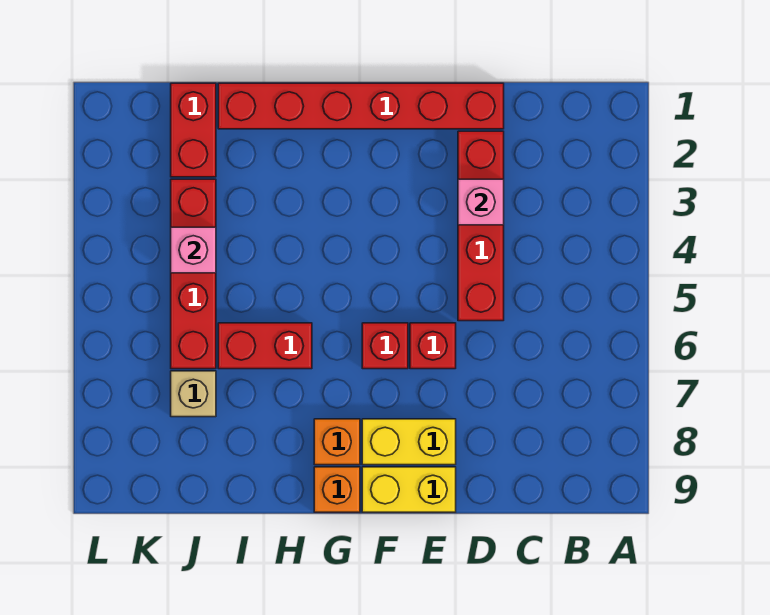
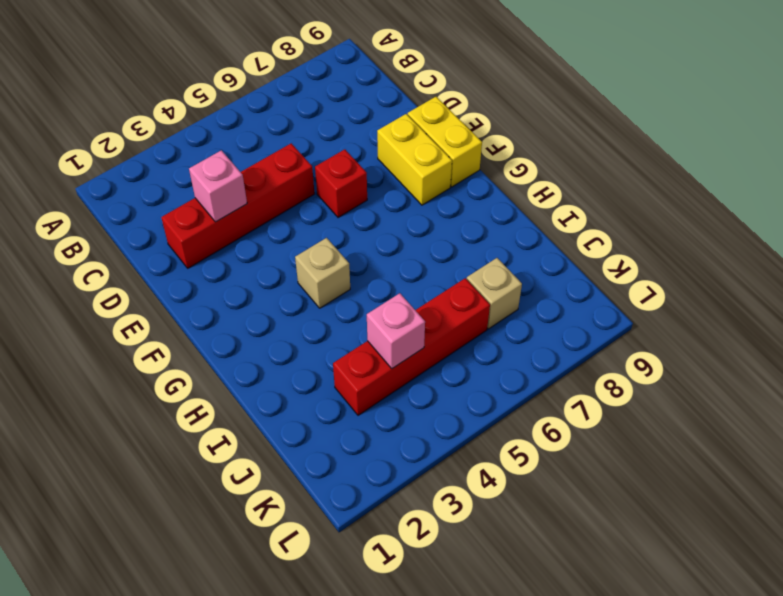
tan brick G4 level 1 -> none
none -> red brick D1:I1 level 1
none -> red brick F6 level 1
none -> orange brick G8 level 1

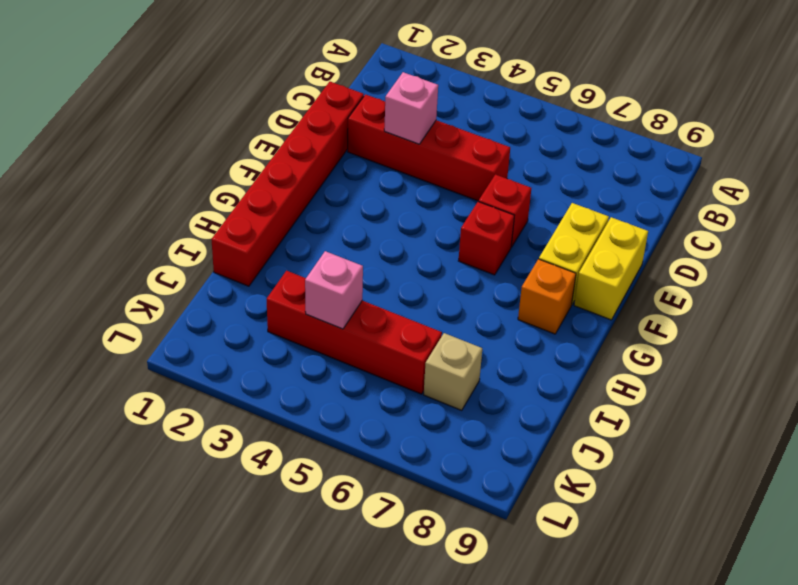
none -> orange brick G9 level 1
none -> red brick H6:I6 level 1
none -> red brick J1:J2 level 1

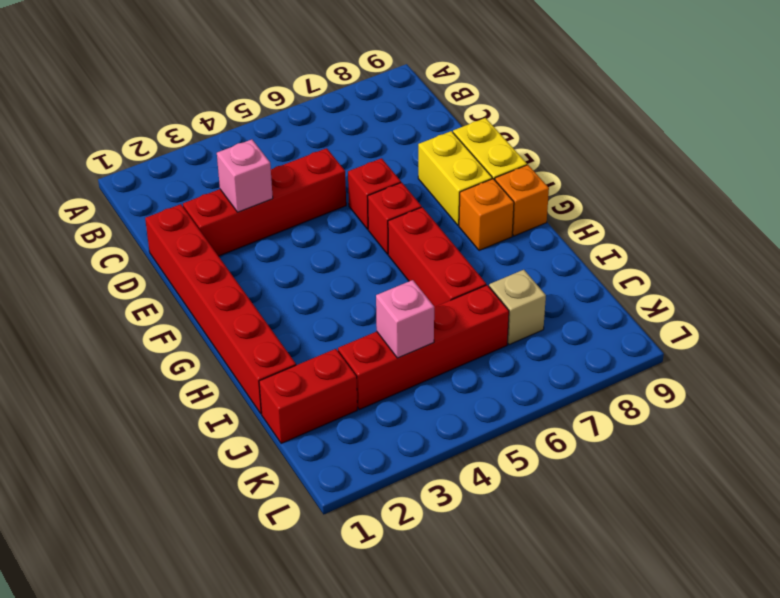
red brick G6:I6 level 1 -> red brick H6:I6 level 1

